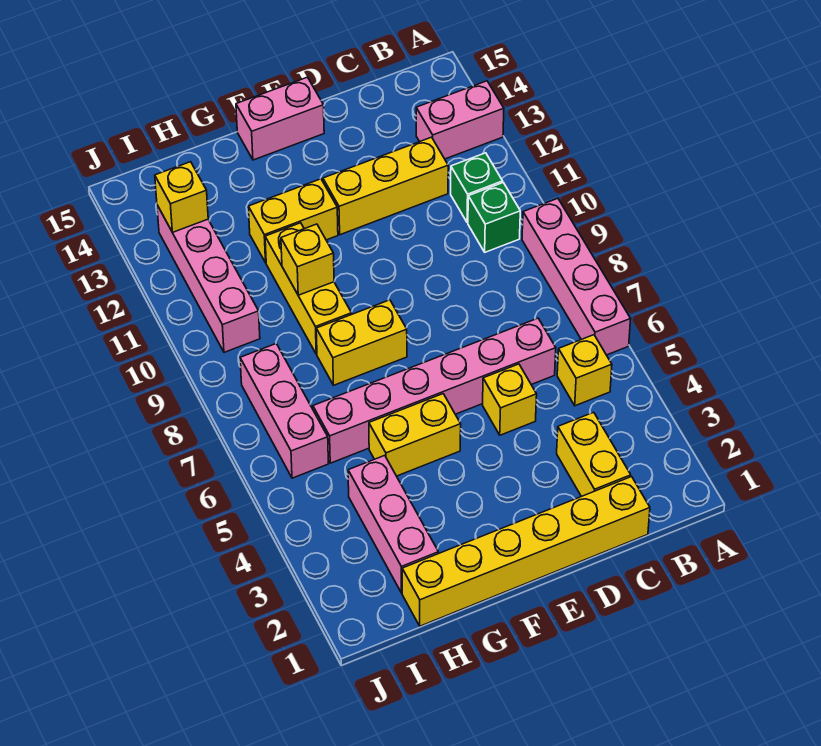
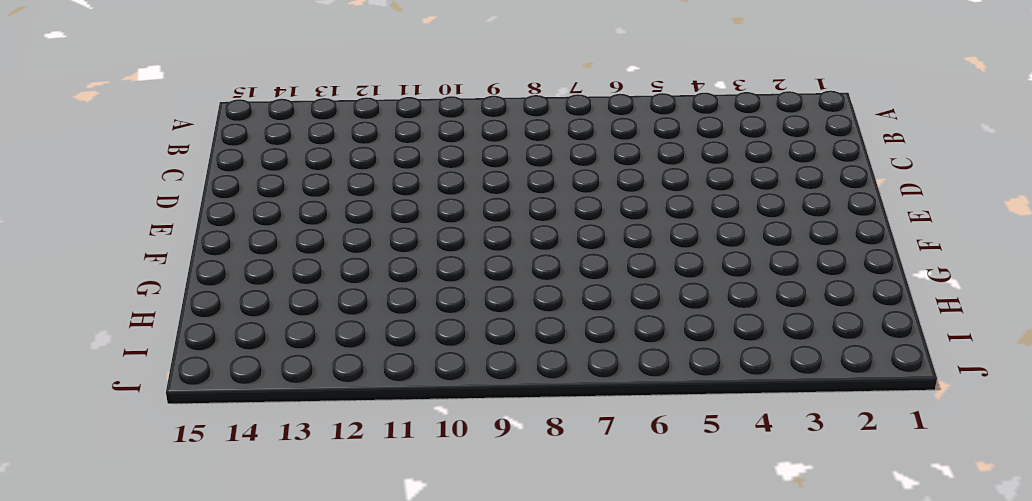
none -> pink brick A6:A9 level 1
none -> pink brick A13:B13 level 1
none -> yellow brick B5 level 1

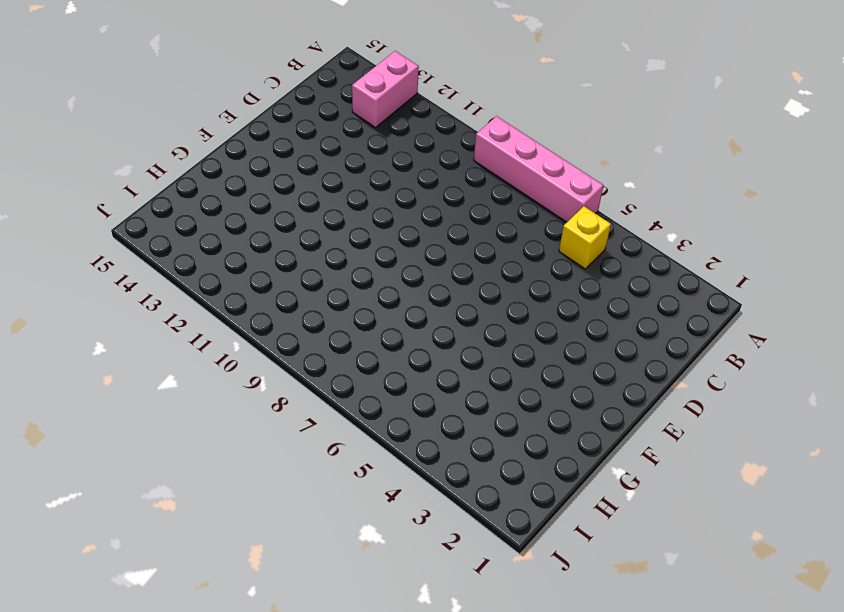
none -> green brick B10 level 1
none -> green brick B11 level 1
none -> yellow brick C1:H1 level 1

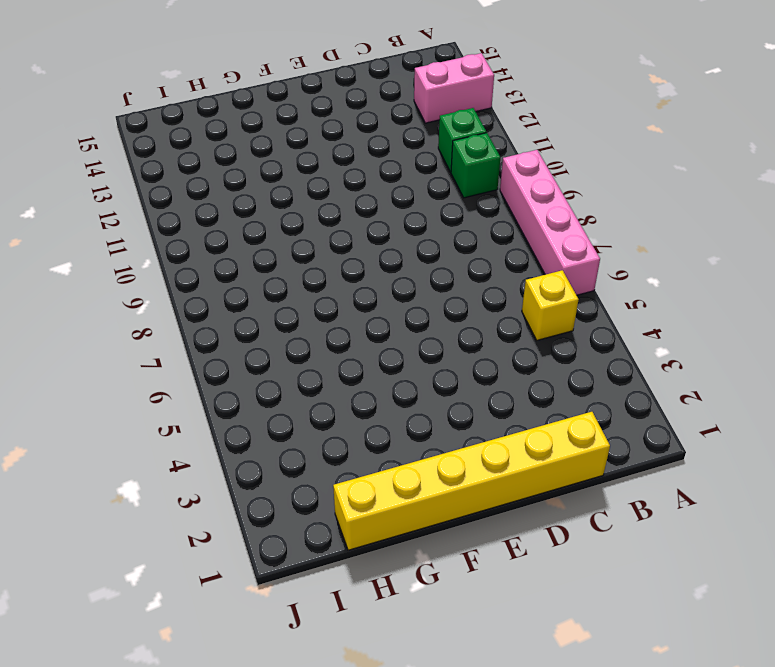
none -> yellow brick C2:C3 level 1
none -> pink brick C6:H6 level 1
none -> yellow brick C12:E12 level 1

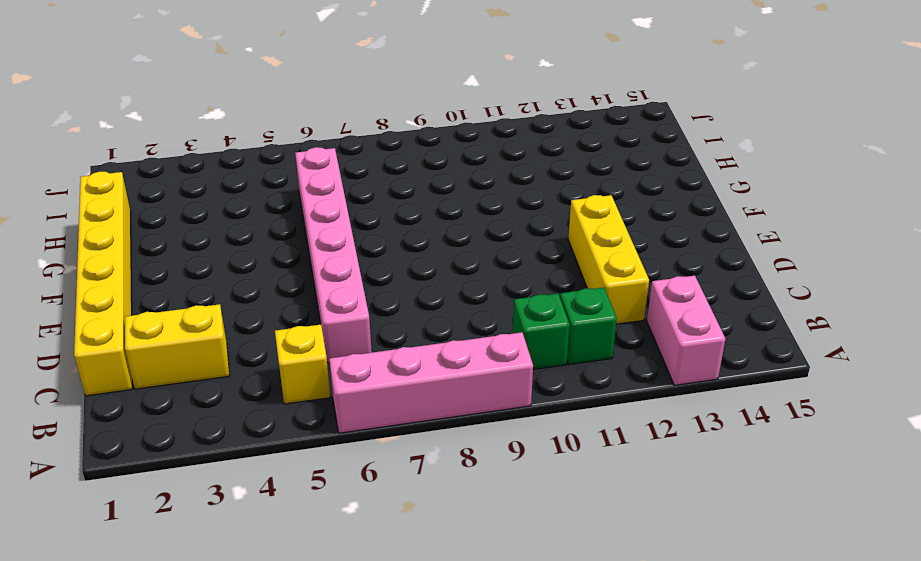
none -> yellow brick D5 level 1
none -> pink brick E15:F15 level 1
none -> yellow brick F5:G5 level 1

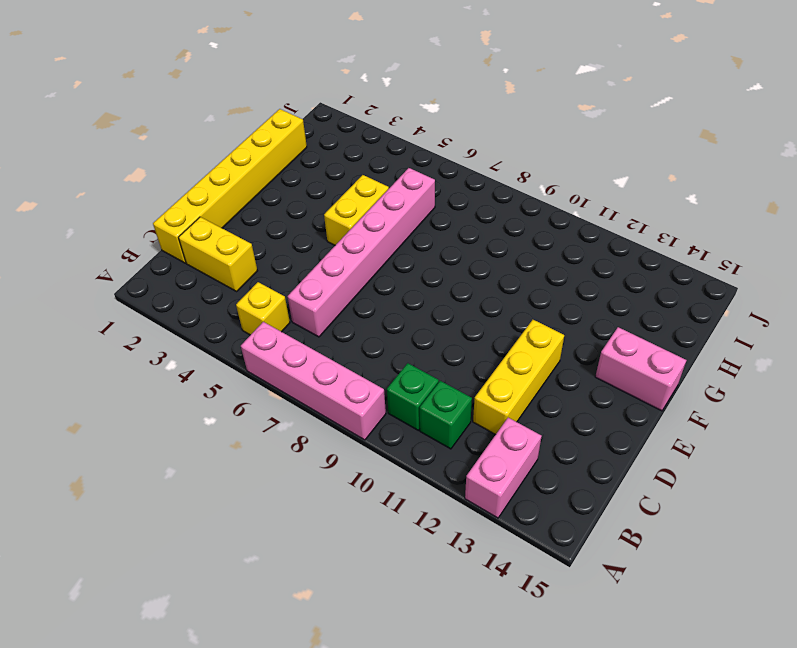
pink brick F14:F15 level 1 -> pink brick E15:F15 level 1
none -> yellow brick D5 level 1
none -> yellow brick F8:G8 level 1
none -> yellow brick F12:G12 level 1

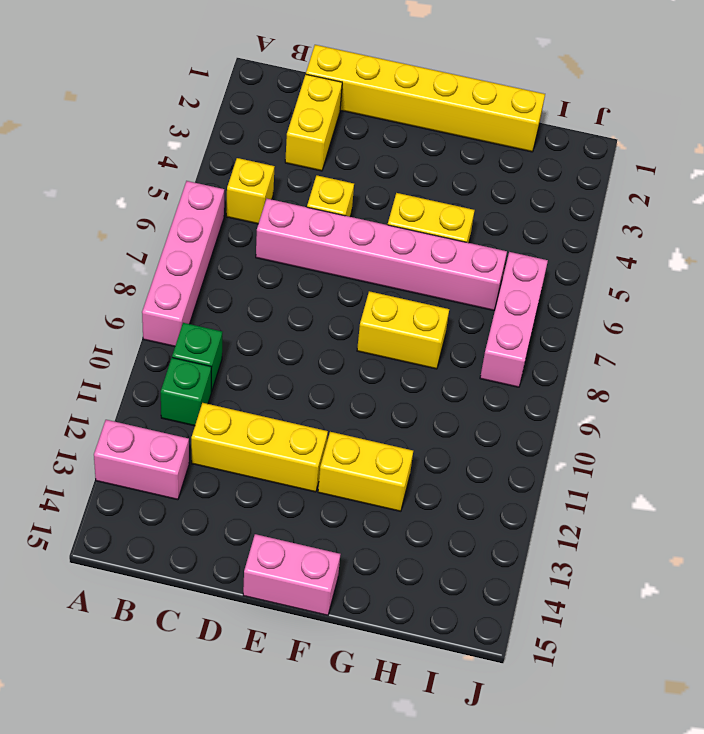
none -> yellow brick G9:G11 level 1
none -> pink brick H2:H4 level 1
none -> pink brick I10:I13 level 1

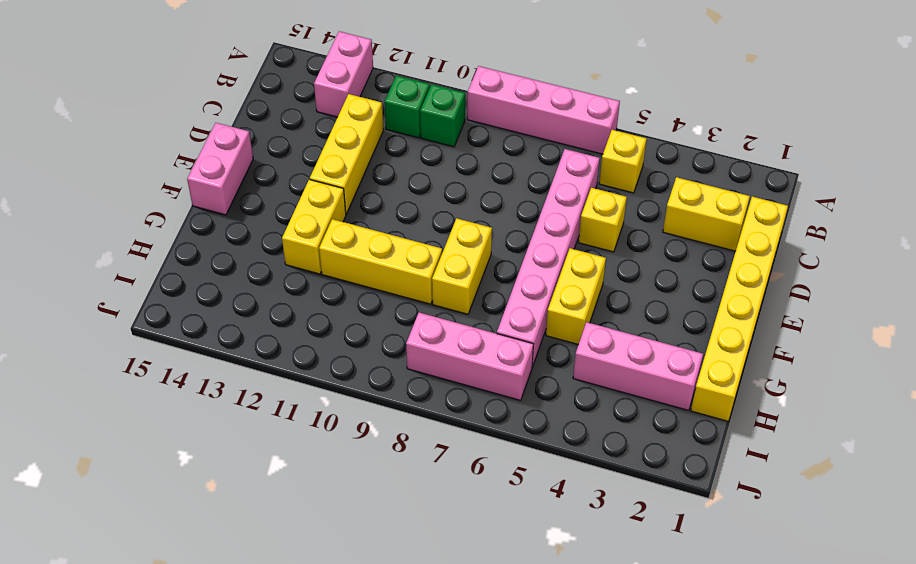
none -> pink brick I10:I13 level 1
none -> yellow brick G10 level 2
none -> yellow brick I13 level 2

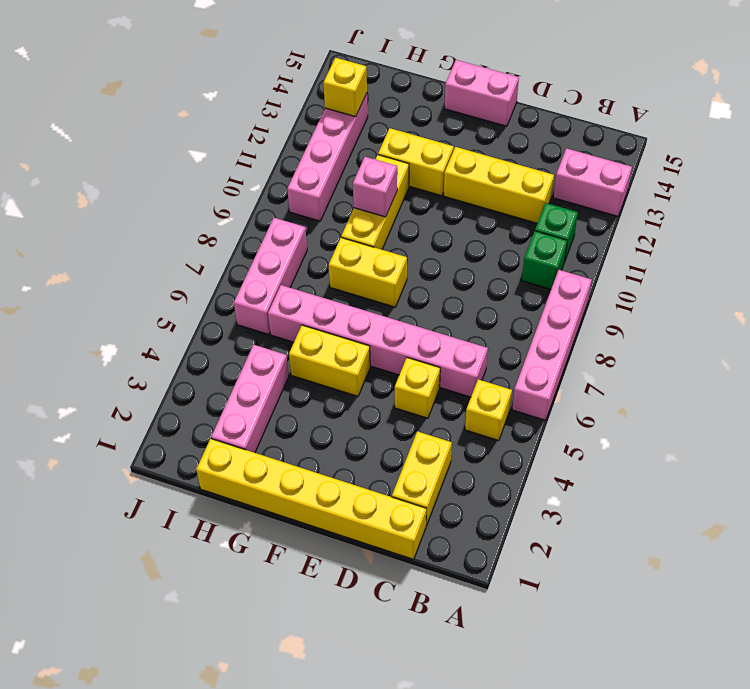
pink brick G10 level 2 -> yellow brick G10 level 2

